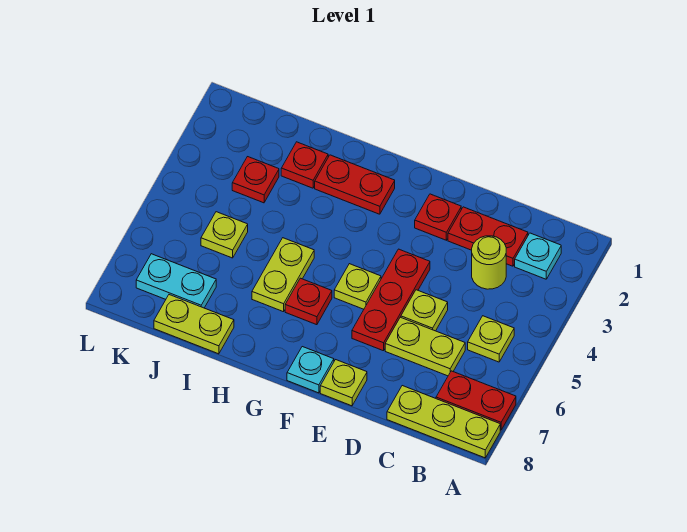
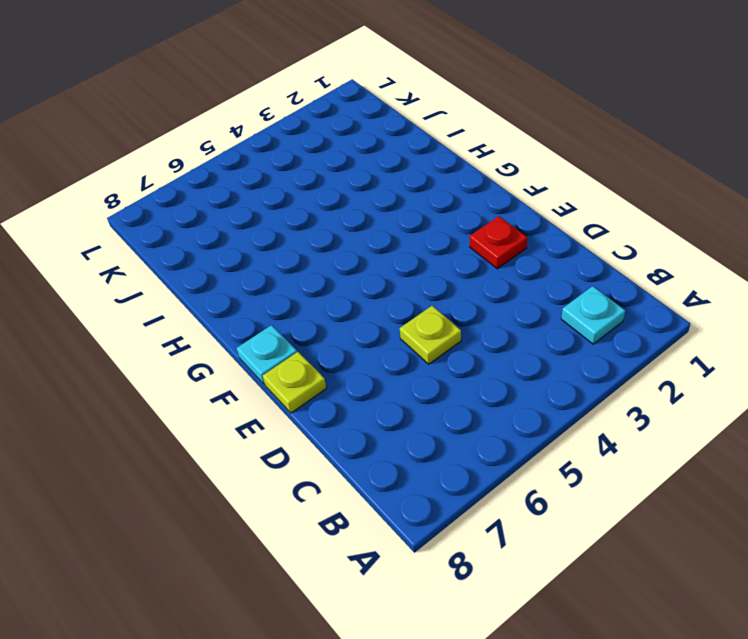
none -> red plate A7:B7 level 1
none -> lime plate A8:C8 level 1
none -> lime plate B5 level 1

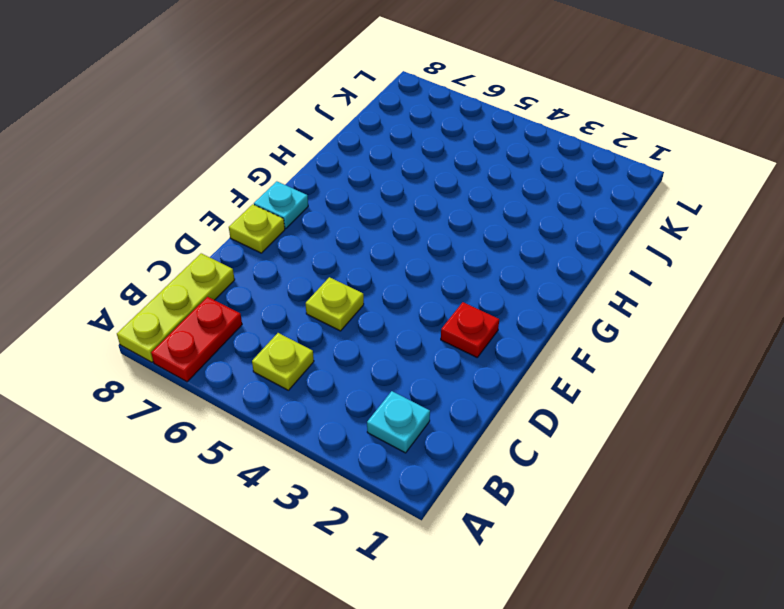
none -> red plate C2:D2 level 1
none -> lime round brick C3 level 1
none -> lime plate C6:D6 level 1

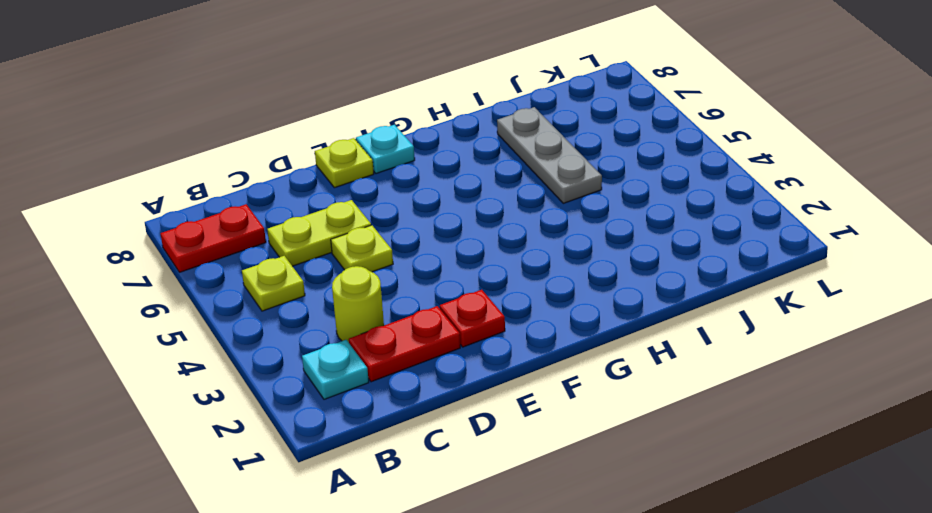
grey plate I5:I7 level 1 -> none
none -> lime plate A8:C8 level 1
none -> red plate E4:E6 level 1
none -> lime plate F5 level 1

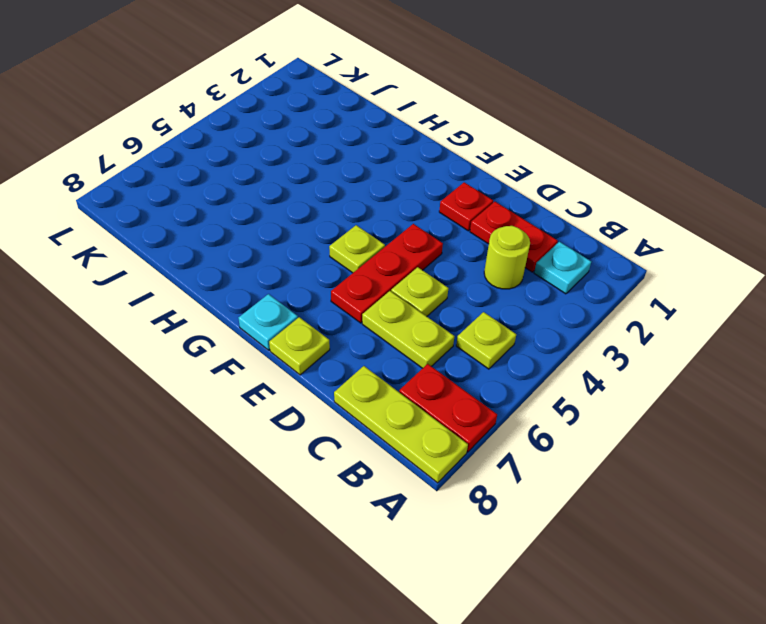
none -> red plate G2:H2 level 1
none -> red plate G6 level 1
none -> lime plate H5:H6 level 1

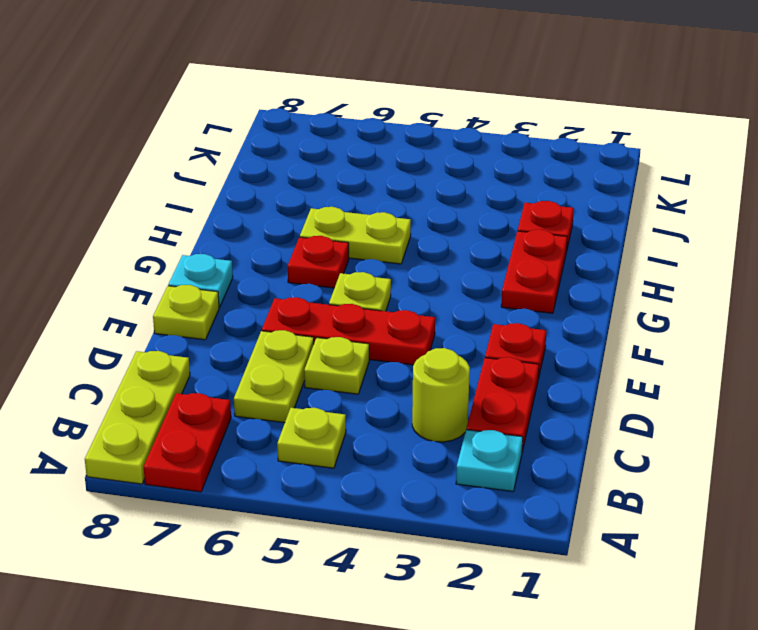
none -> lime plate I8:J8 level 1
none -> red plate J3 level 1
none -> lime plate J5 level 1

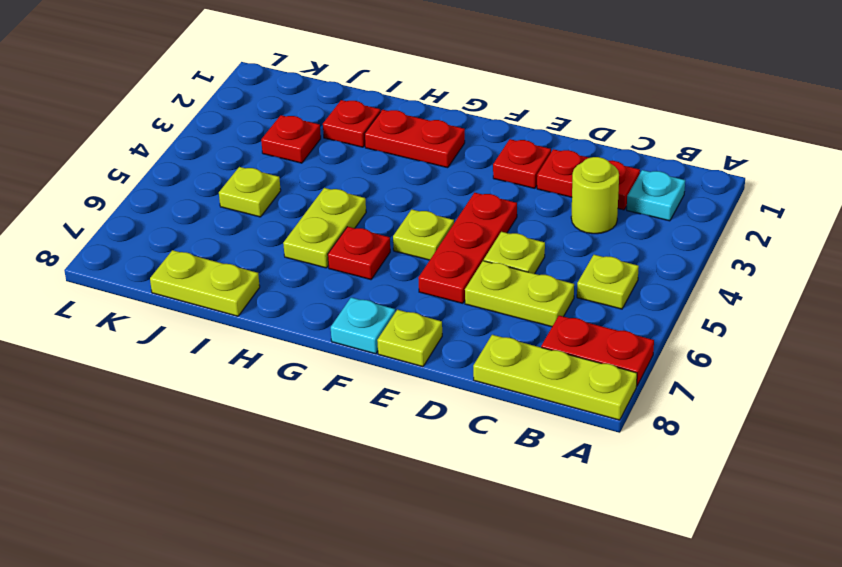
none -> cyan plate J7:K7 level 1

